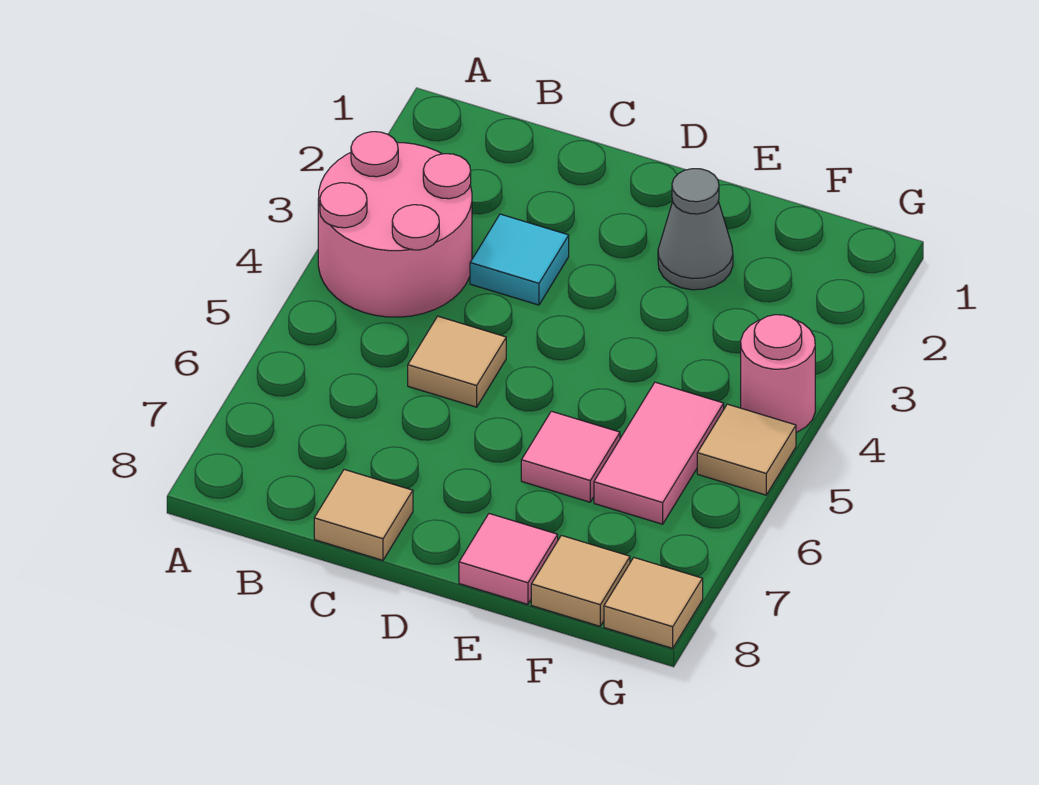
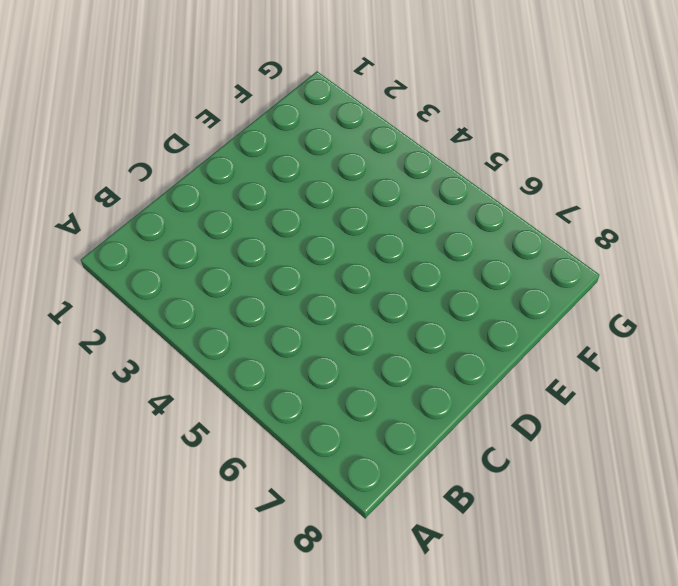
none -> pink round brick A3:B4 level 1
none -> cyan tile C3 level 1
none -> tan tile C5 level 1

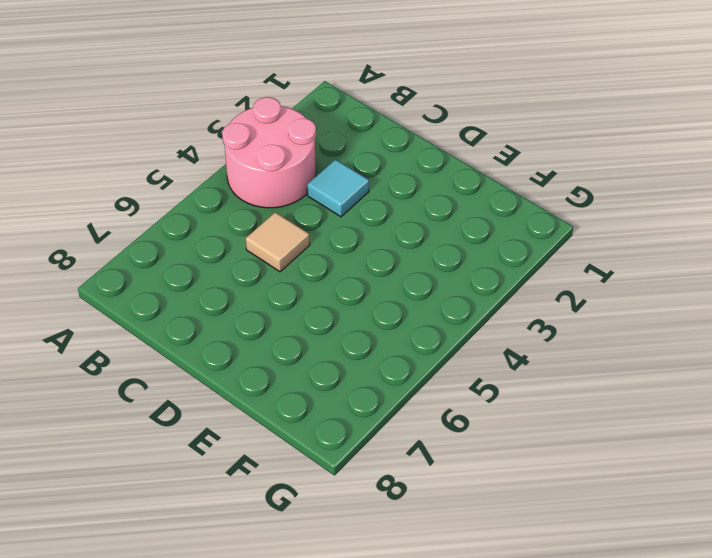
none -> tan tile C8 level 1
none -> grey cone E2 level 1
none -> pink tile E6 level 1

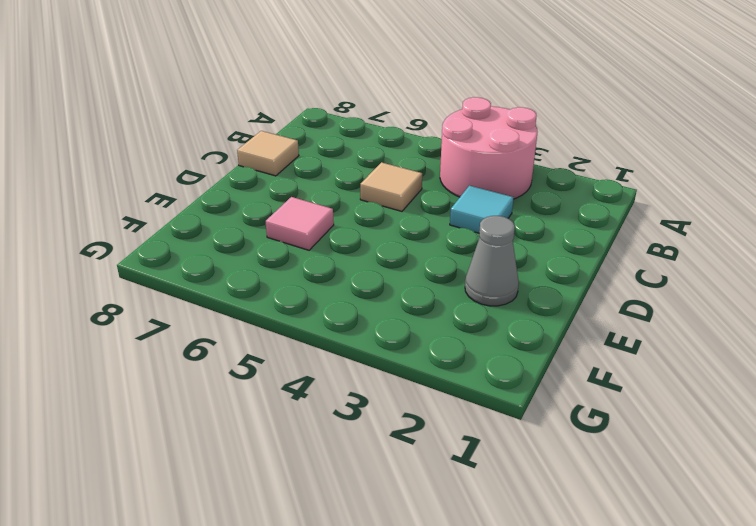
none -> pink tile E8 level 1
none -> pink tile F5:F6 level 1
none -> tan tile F8 level 1

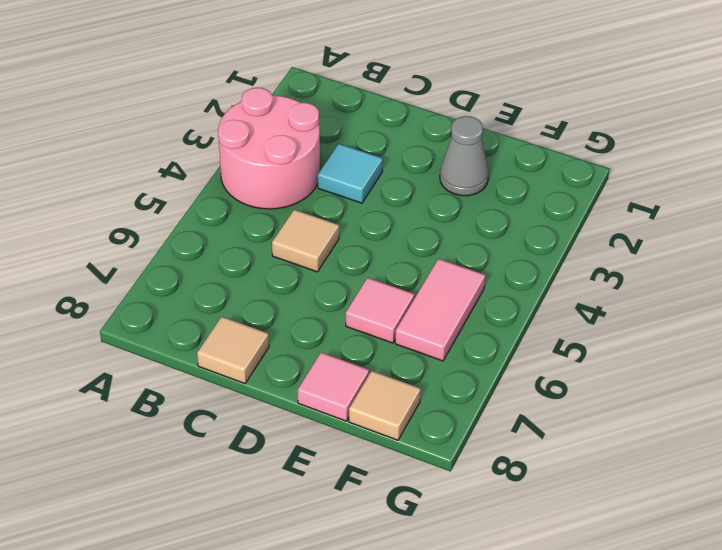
none -> pink round brick G4 level 1
none -> tan tile G5 level 1
none -> tan tile G8 level 1

